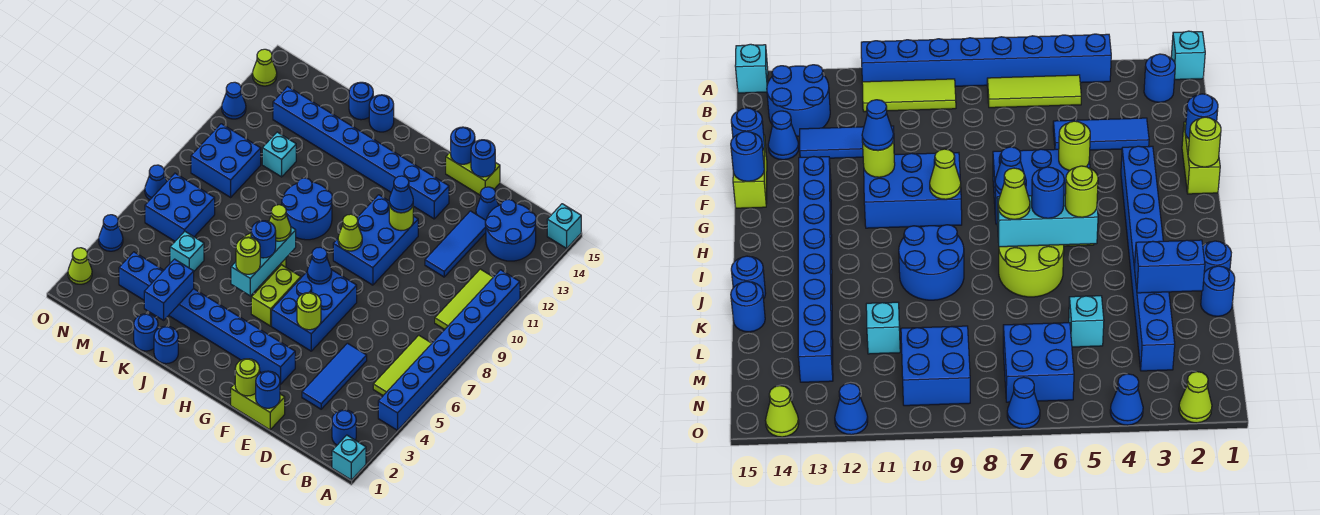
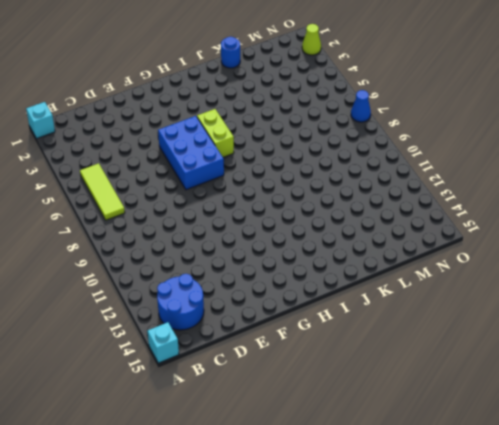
none -> blue brick A4:A11 level 1
none -> blue round brick B2 level 1
none -> lime tile B9:B11 level 1
none -> blue tile D3:D5 level 1

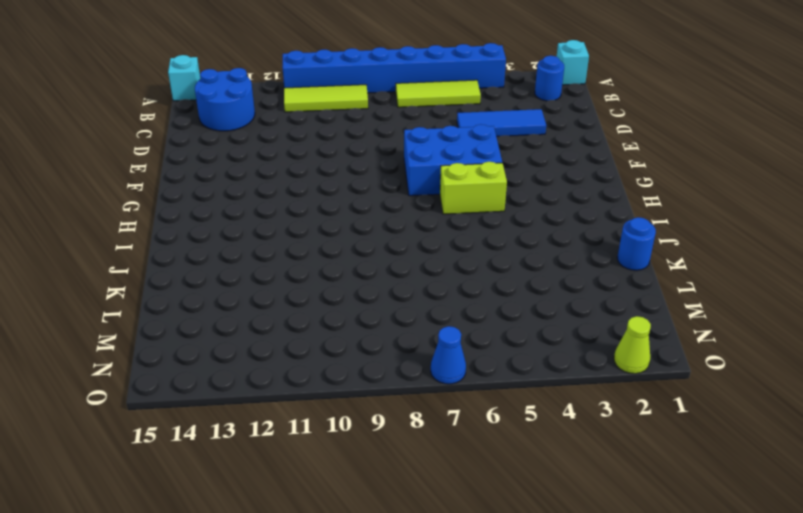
none -> blue tile D11:D13 level 1
none -> blue cone D14 level 1
none -> lime brick E1:F1 level 1
none -> lime brick E15:F15 level 1

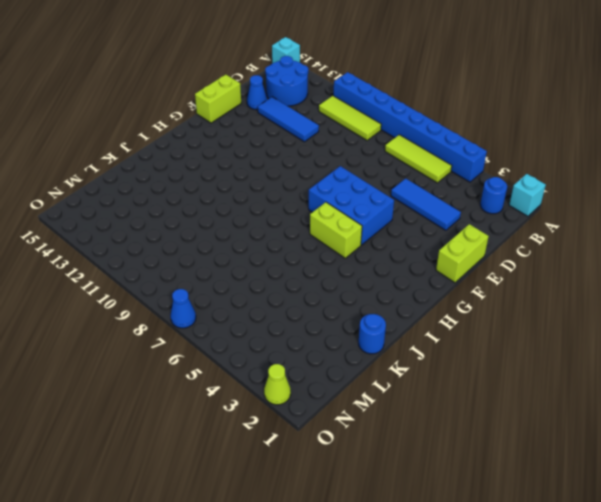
none -> blue brick F3:M3 level 1
none -> blue brick F9:G11 level 1
none -> blue brick F13:M13 level 1
none -> lime round brick I6:J7 level 1

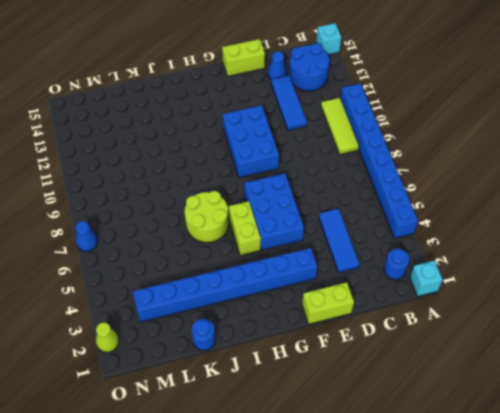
none -> lime tile B5:B7 level 1
none -> blue brick F13:M13 level 1
none -> blue round brick I9:J10 level 1
none -> blue round brick J1 level 1

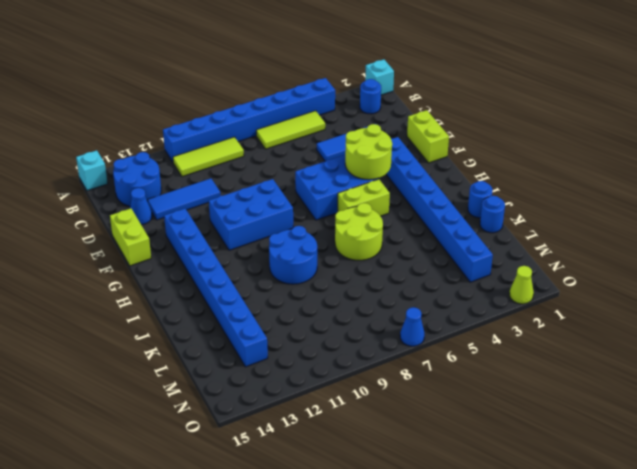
lime round brick F4:G5 level 2 -> lime round brick F5 level 2
none -> blue round brick J15 level 1
none -> blue round brick K15 level 1
none -> cyan brick L5 level 1
none -> cyan brick L11 level 1

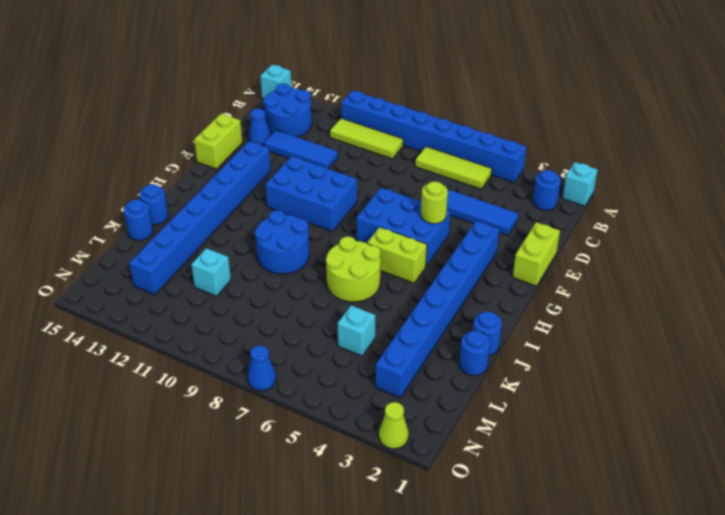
none -> blue brick M6:N7 level 1
none -> blue brick M9:N10 level 1
none -> blue cone O4 level 1
none -> blue cone O12 level 1

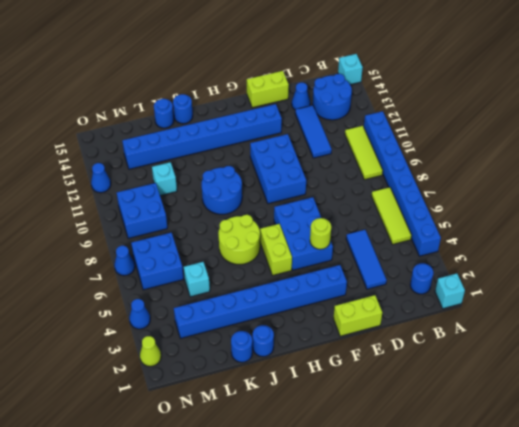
none -> lime cone O14 level 1
none -> blue round brick E1 level 2
none -> blue round brick E15 level 2
none -> lime round brick F1 level 2

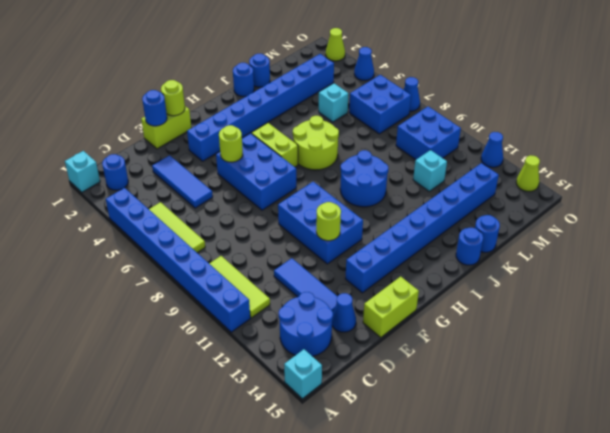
none -> blue round brick E15 level 2
none -> blue round brick F15 level 2
none -> blue cone G7 level 2
none -> lime cone G9 level 2

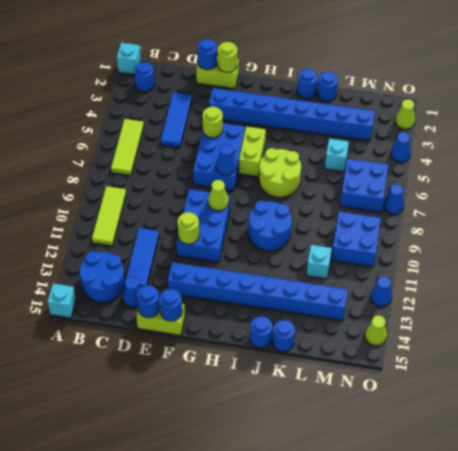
none -> blue brick A4:A11 level 1
none -> cyan brick I5:I7 level 2
none -> blue brick K2:K3 level 2
none -> blue cone F11 level 3

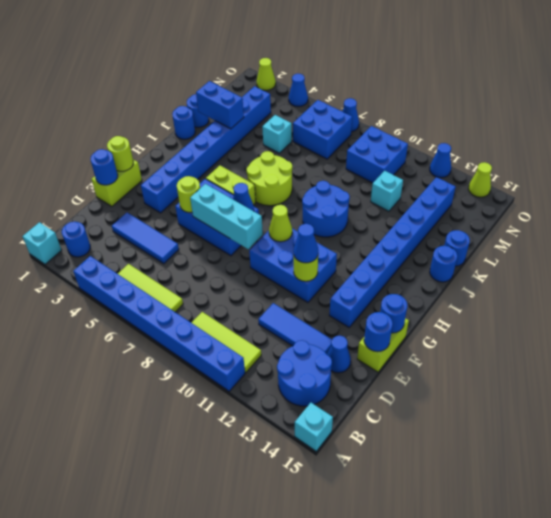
cyan brick F6:F8 level 2 -> cyan brick I5:I7 level 2
none -> lime round brick I5 level 3
none -> blue round brick I6 level 3
none -> lime cone I7 level 3

